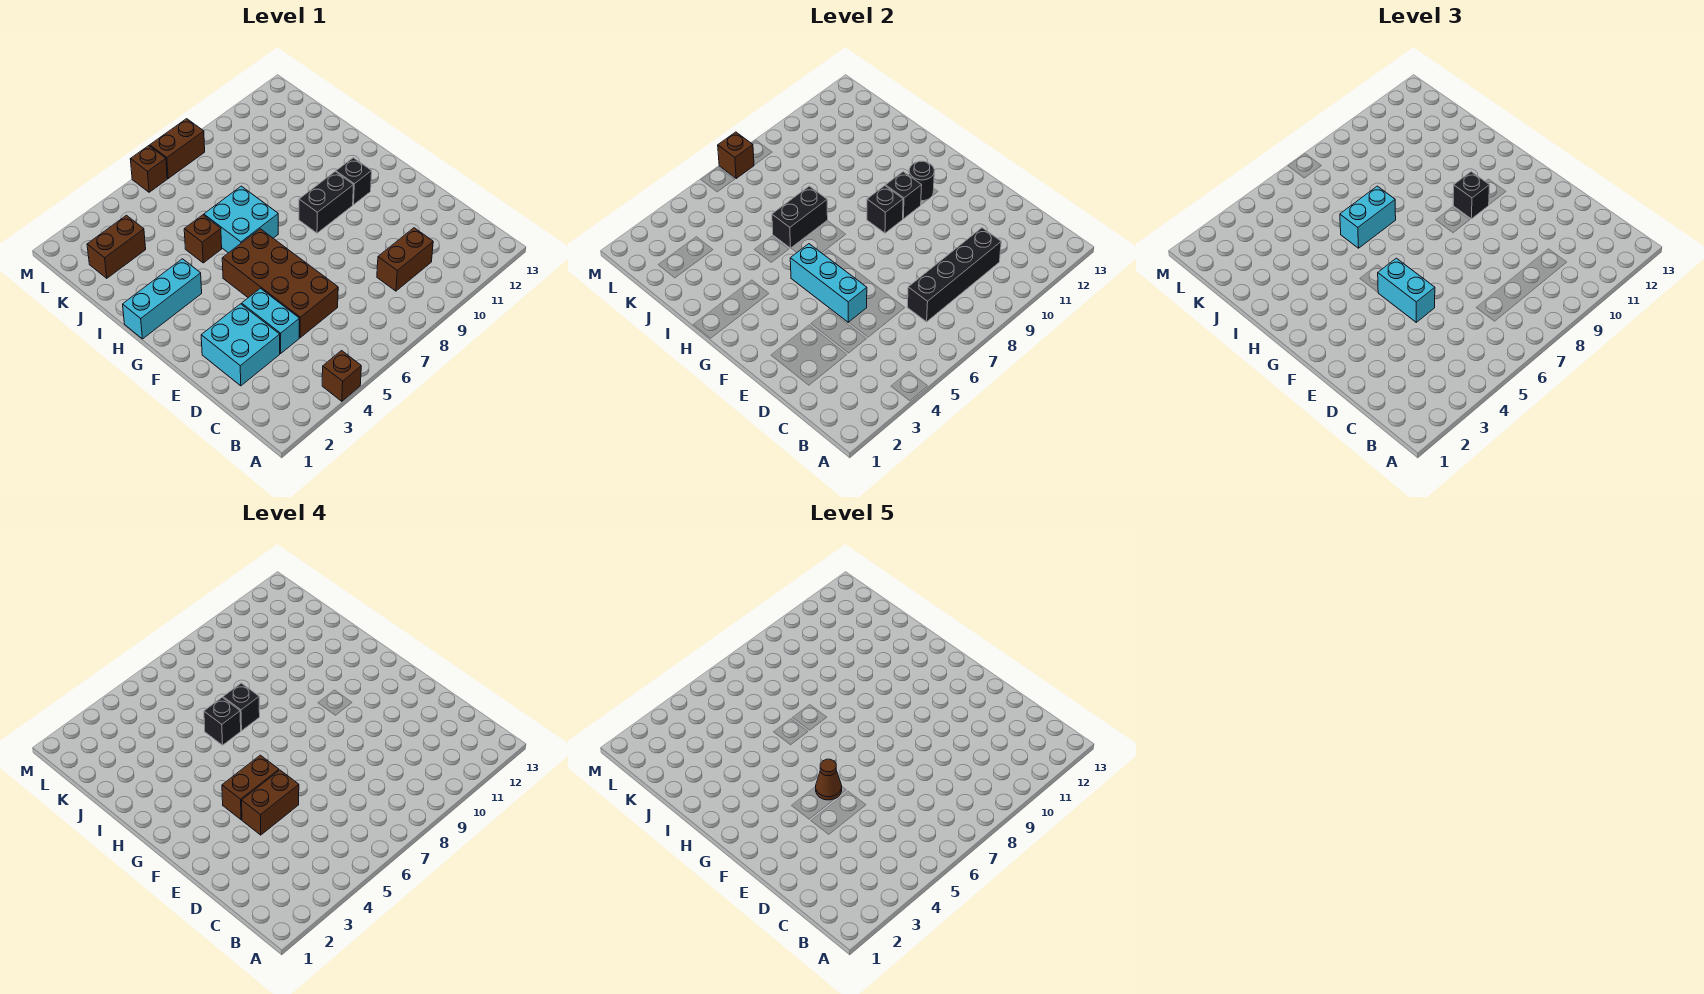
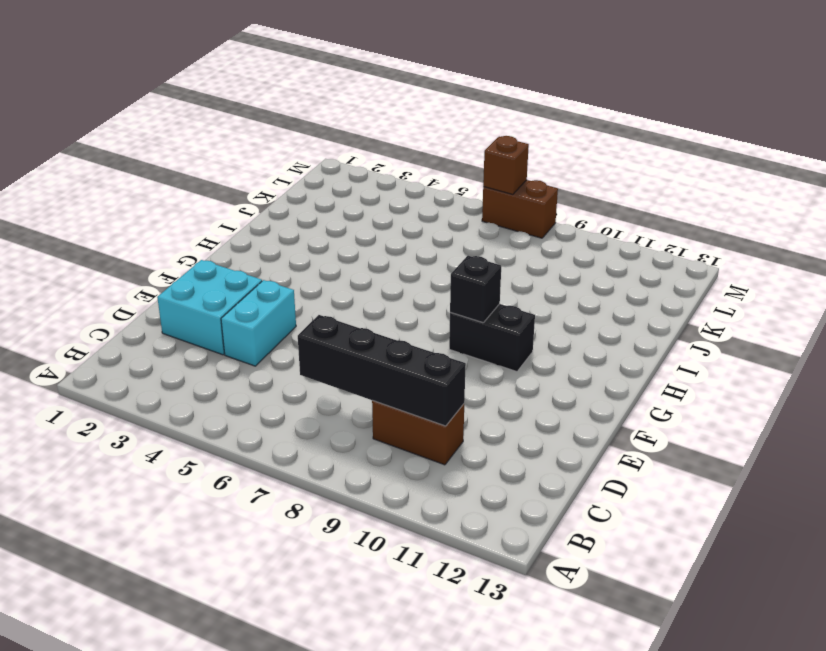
none -> brown brick A4 level 1
none -> brown brick D5:G6 level 1
none -> black brick G11 level 1

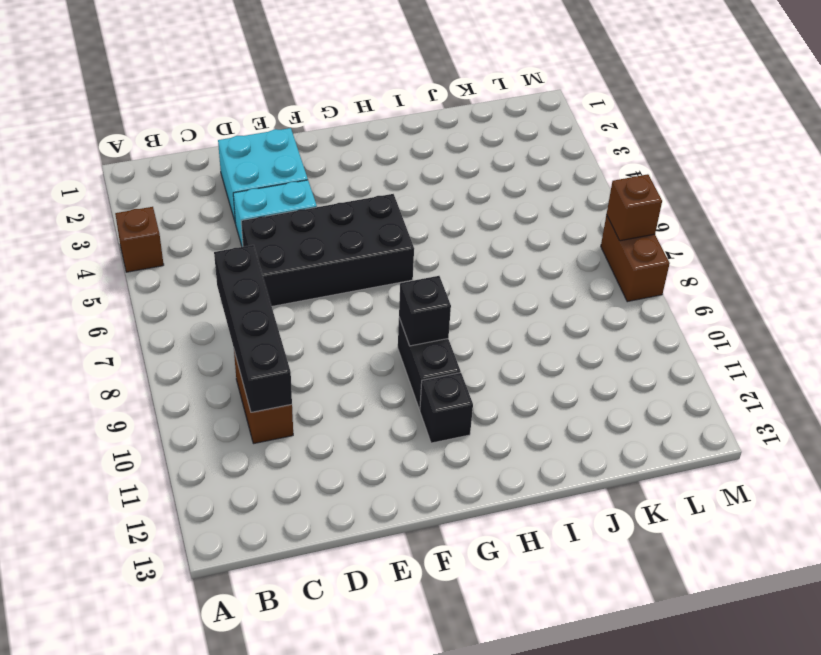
black brick D5:G6 level 1 -> brown brick D5:G6 level 1
none -> cyan brick H1:H3 level 1
none -> cyan brick H6:I7 level 1
none -> brown brick I5 level 1

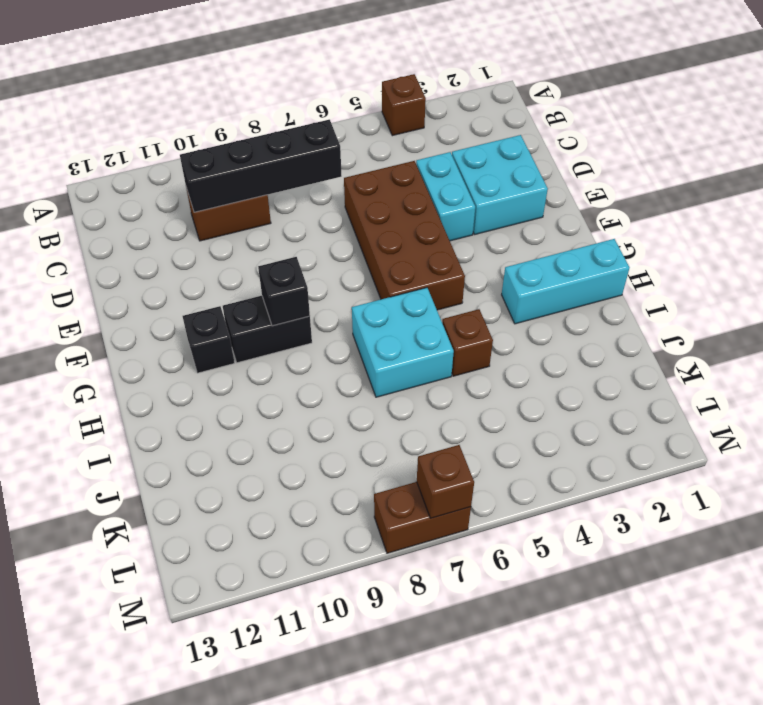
none -> brown brick K2:K3 level 1
none -> brown brick M6 level 1
none -> cyan brick E5:G5 level 2

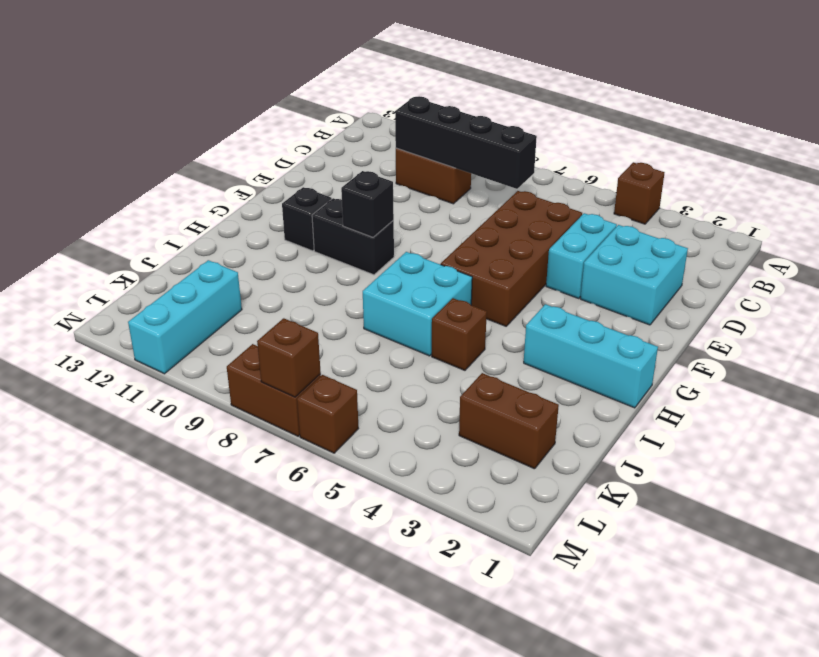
cyan brick K11:M11 level 1 -> cyan brick E5:G5 level 2
none -> black brick G10 level 2
none -> black round brick G11 level 2
none -> black brick I6:I7 level 2

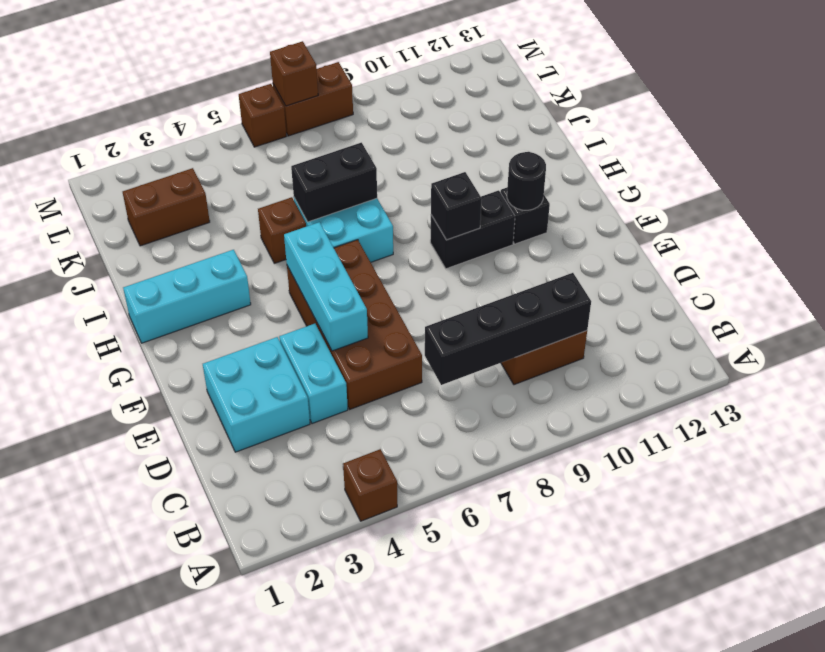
none -> black brick G10 level 2
none -> cyan brick E5:F5 level 3
none -> black brick G10 level 3

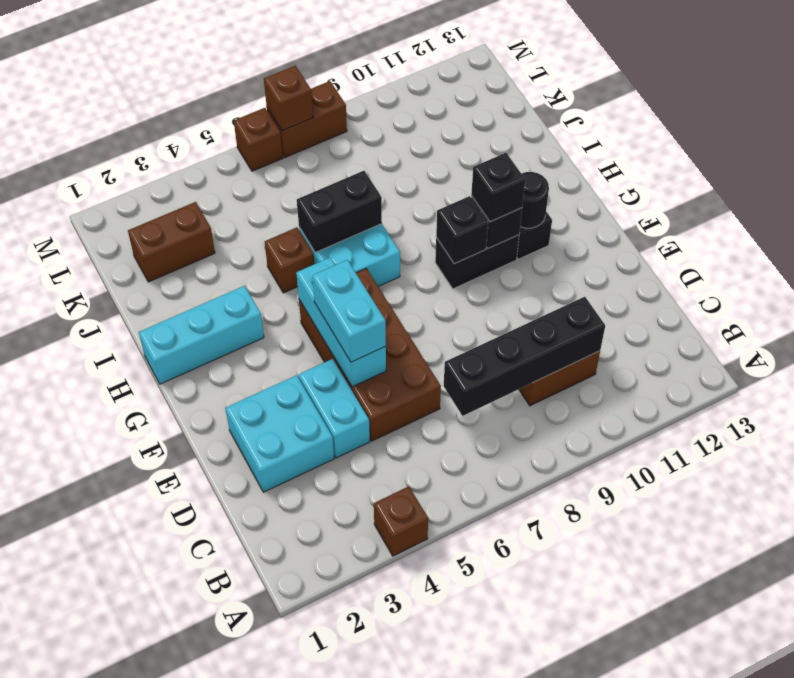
none -> cyan brick I6:I7 level 3
none -> brown brick E4:E5 level 4
none -> brown brick F4:F5 level 4

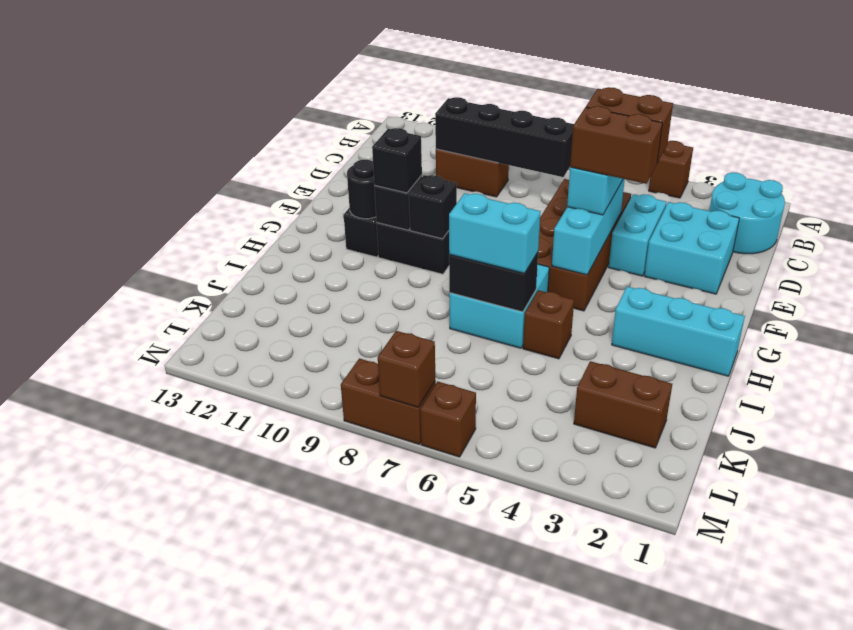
cyan round brick B1:C2 level 1 -> none
none -> black brick I6 level 4
none -> black brick I7 level 4
none -> brown cone F5 level 5

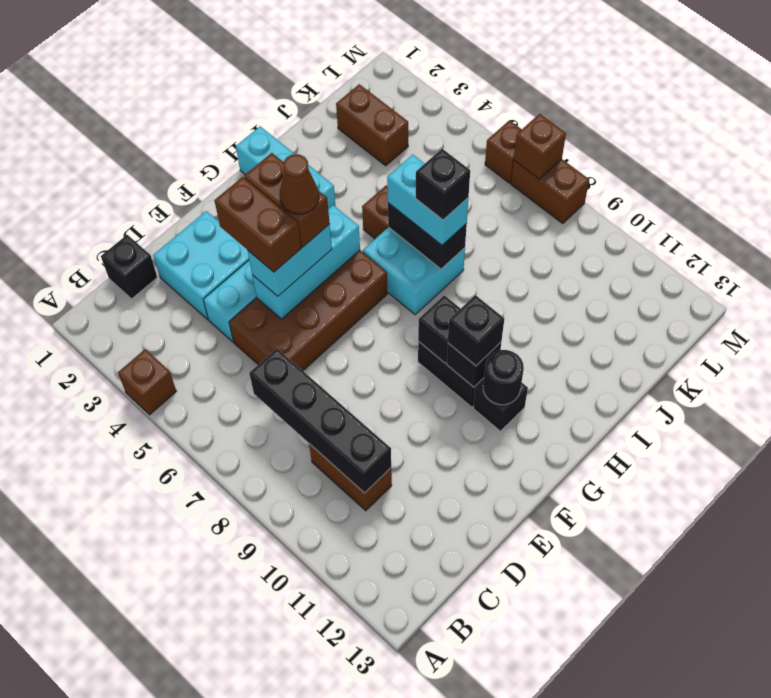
black brick C1 level 1 -> black brick I6 level 4

